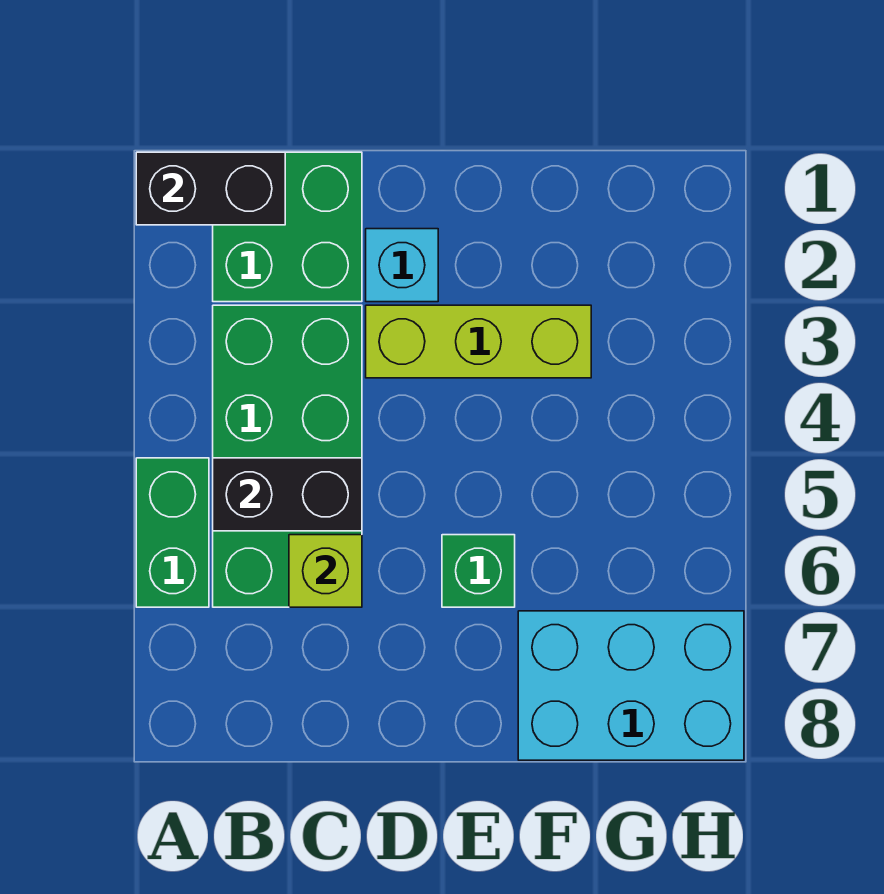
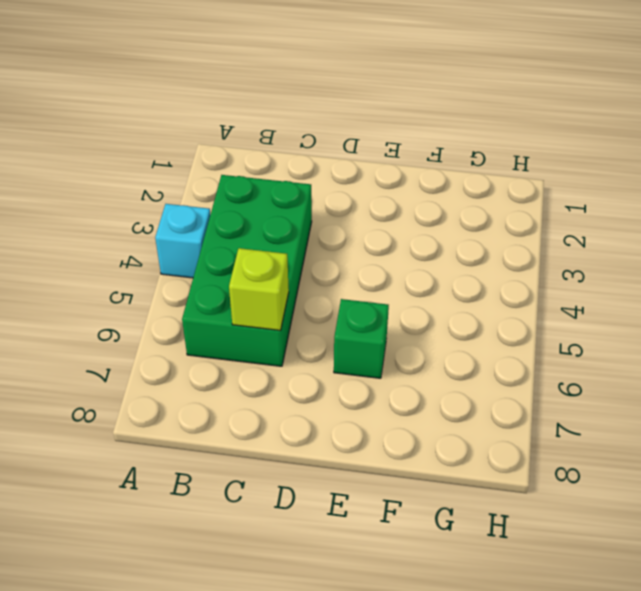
cyan brick A4 level 1 -> cyan brick D2 level 1
none -> green brick A5:A6 level 1
none -> green brick B1:C2 level 1

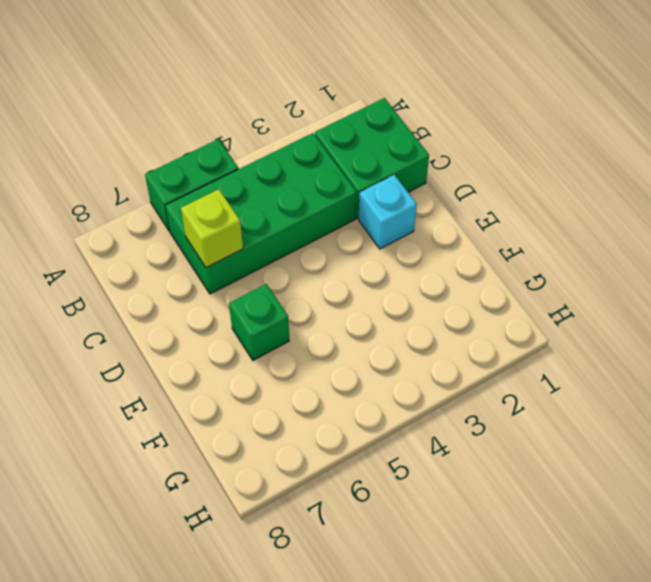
none -> lime brick D3:F3 level 1
none -> cyan brick F7:H8 level 1

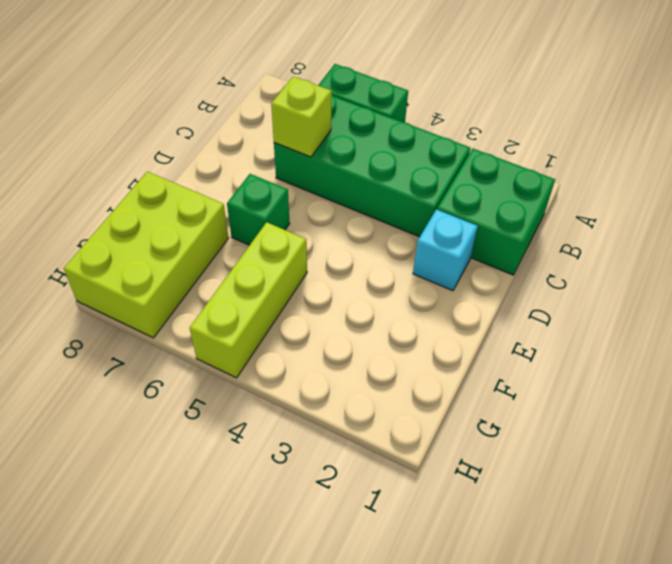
lime brick F5:H5 level 1 -> lime brick D3:F3 level 1
lime brick F7:H8 level 1 -> cyan brick F7:H8 level 1
none -> black brick A1:B1 level 2
none -> black brick B5:C5 level 2

